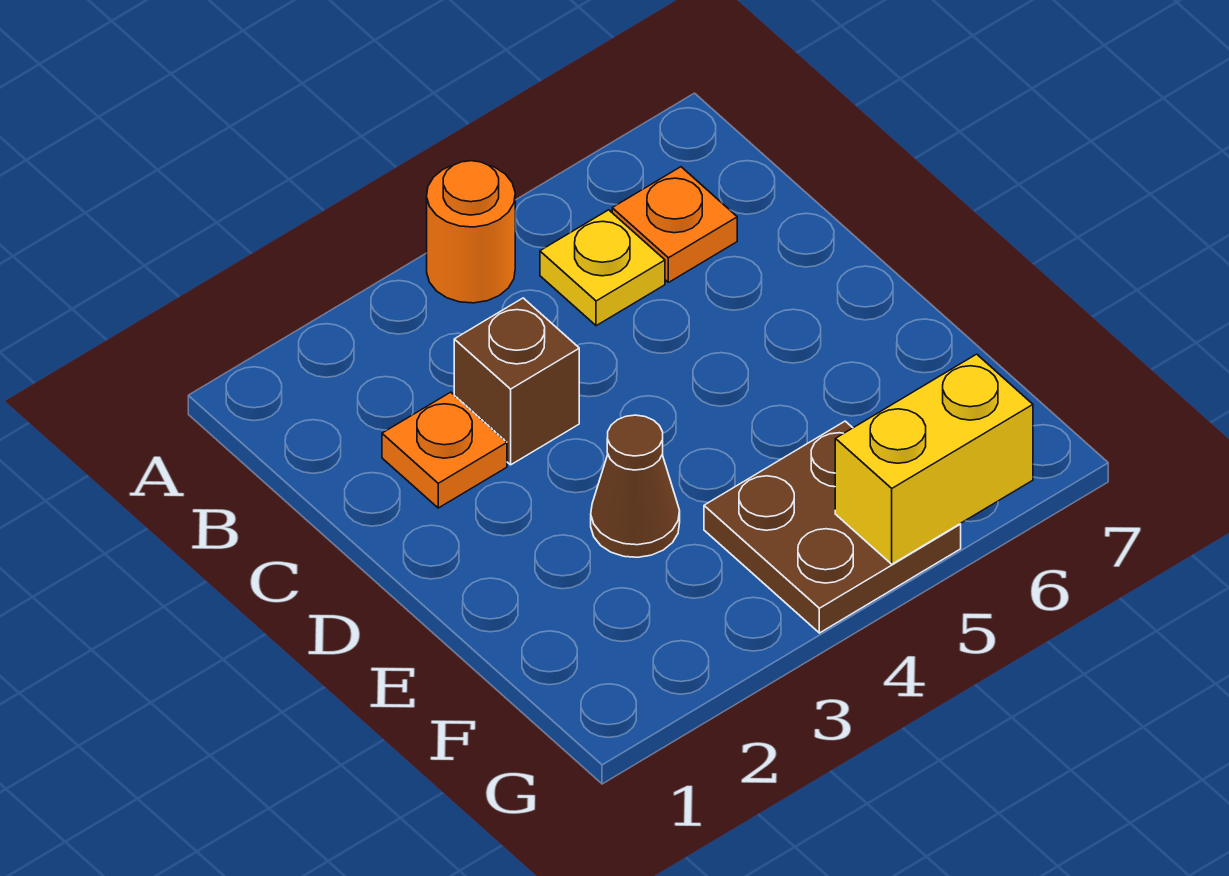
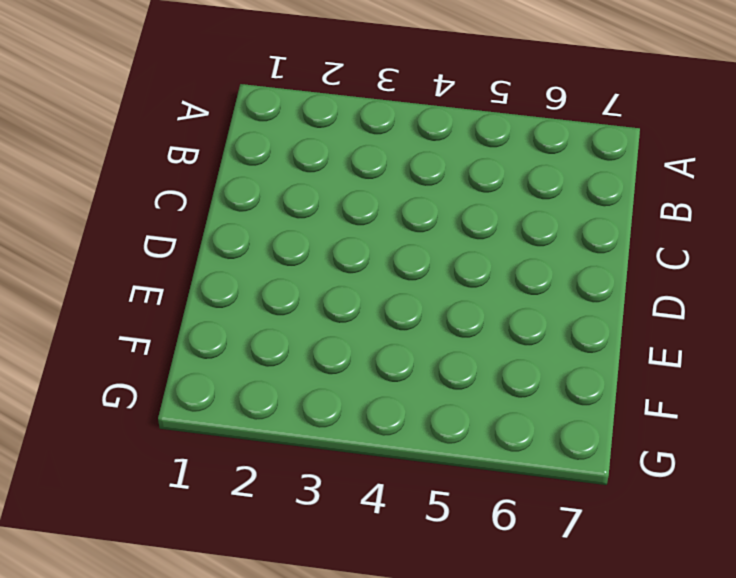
none -> orange round brick A4 level 1
none -> yellow plate B5 level 1

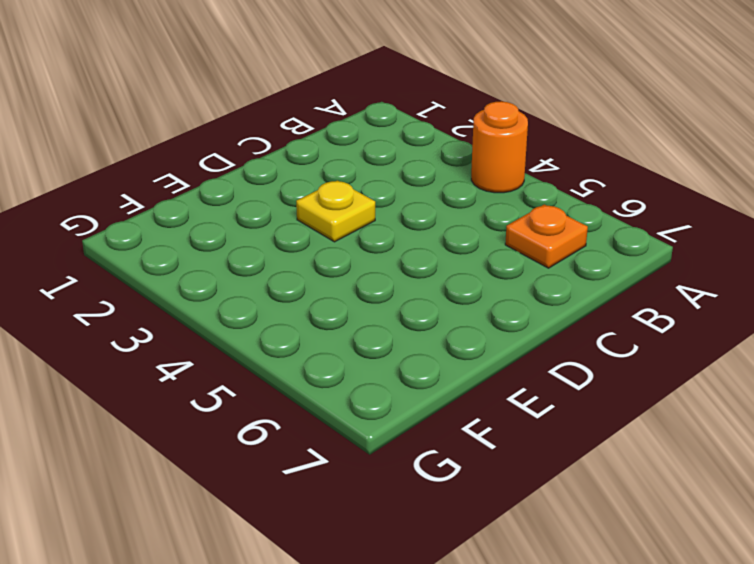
yellow plate D3 level 1 -> yellow plate B5 level 1
none -> orange plate C2 level 1
none -> brown brick C3 level 1

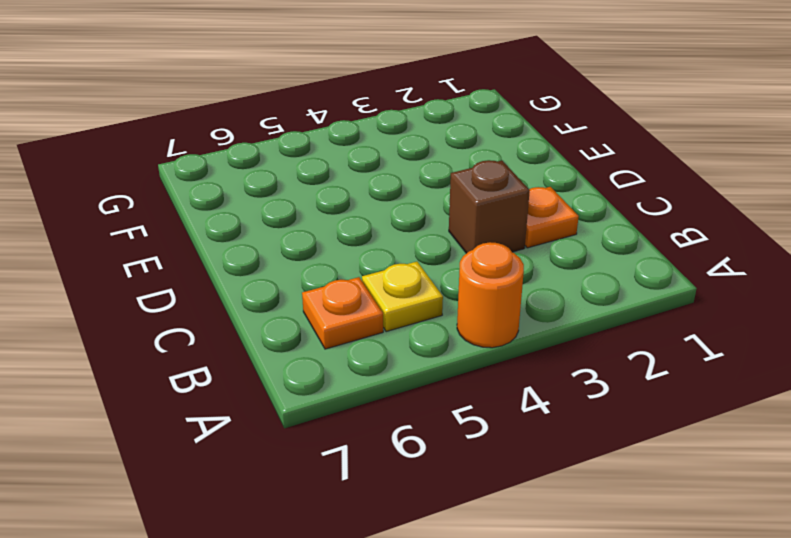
none -> brown cone E3 level 1
none -> brown plate F4:G5 level 1

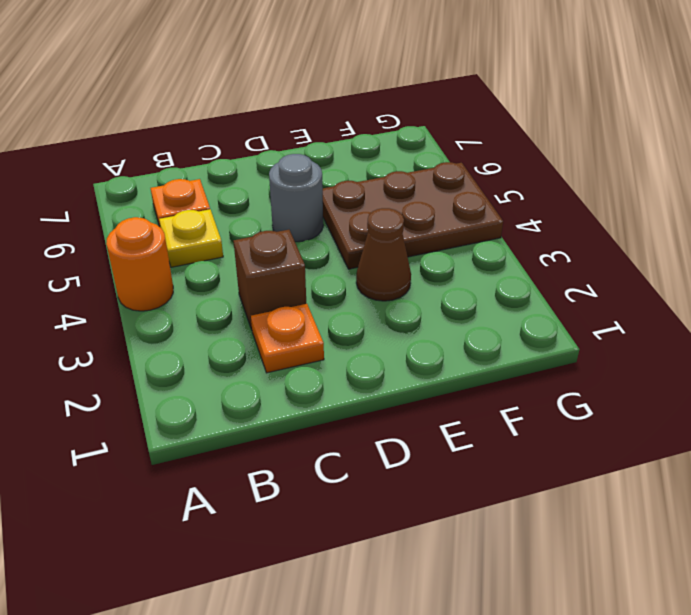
grey round brick D5 level 1 -> none
brown plate E4:G5 level 1 -> brown plate F4:G5 level 1
none -> yellow brick G5:G6 level 2

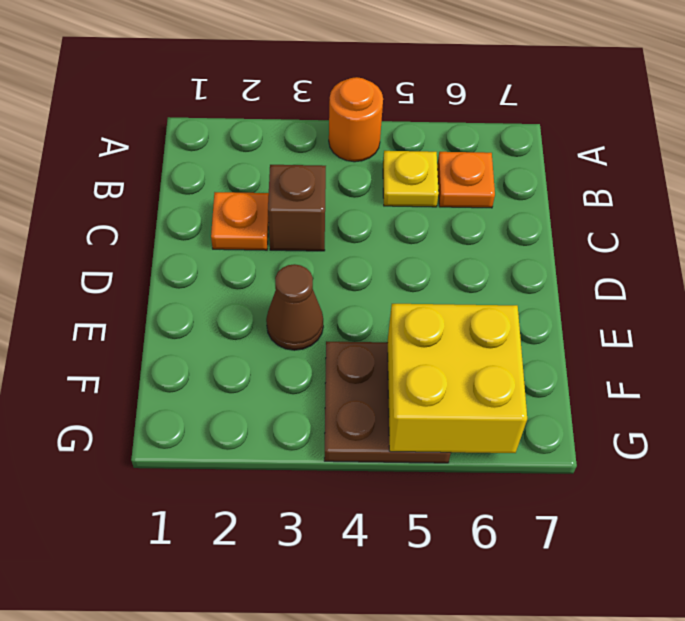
yellow brick F5:G6 level 2 -> yellow brick G5:G6 level 2

